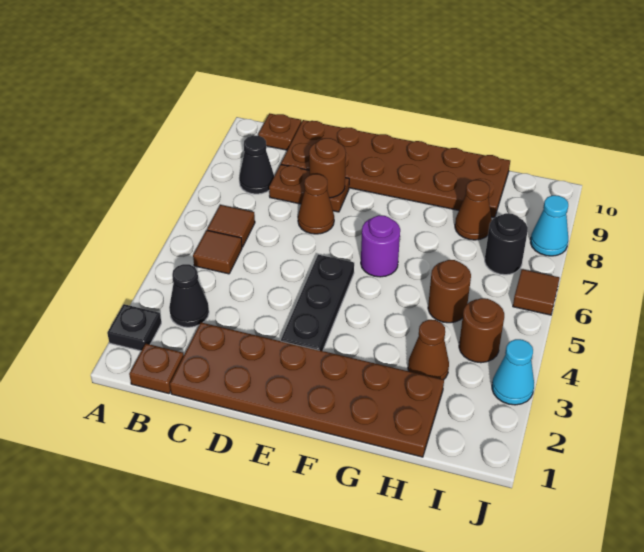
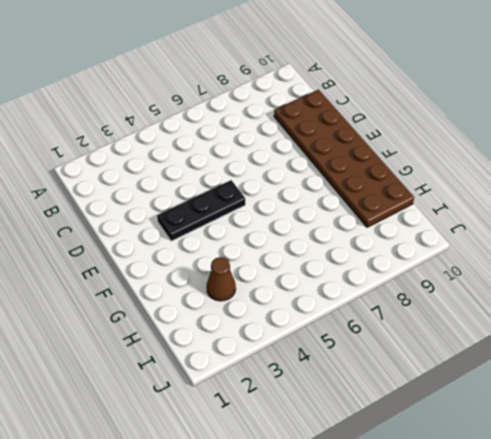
none -> black plate A2 level 1
none -> brown plate B1 level 1
none -> black cone B3 level 1

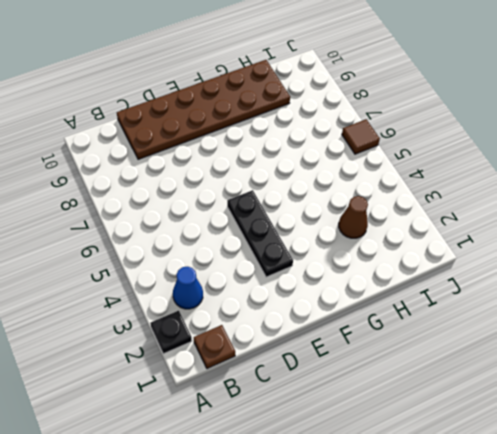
blue cone B3 level 1 -> black cone B3 level 1
none -> brown tile B5 level 1
none -> brown tile B6 level 1
none -> black cone B8 level 1

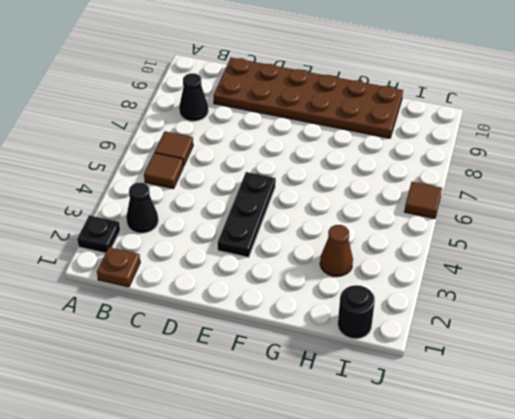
black round brick I1 level 1 -> black round brick I7 level 1
none -> brown plate B10 level 1
none -> brown plate C1:H2 level 1
none -> brown plate C8:D8 level 1

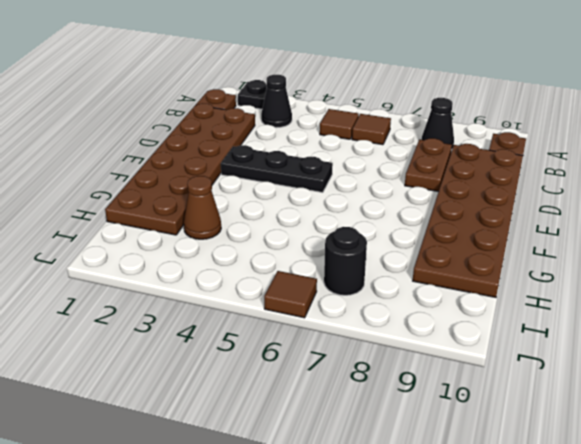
none -> brown cone D7 level 1
none -> purple round brick F6 level 1
none -> brown round brick H5 level 1

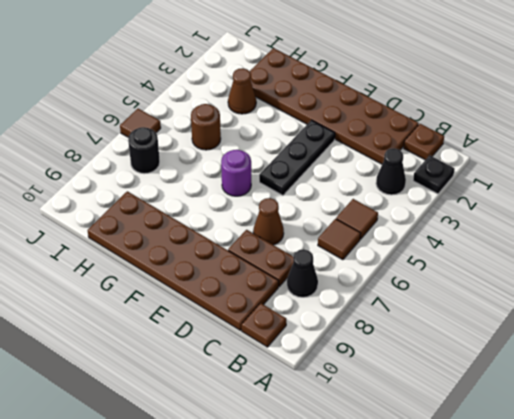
none -> brown cone H8 level 1
none -> brown round brick I4 level 1
none -> cyan cone J3 level 1

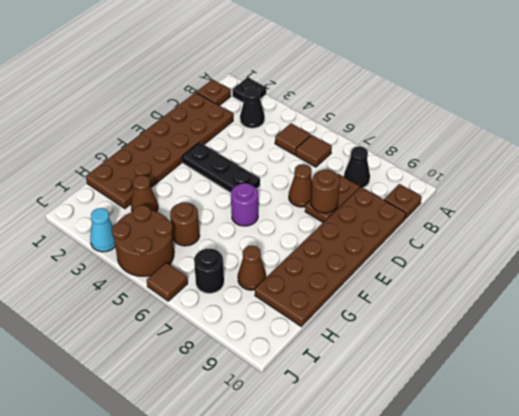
brown round brick I4:J5 level 1 -> brown round brick I4 level 1
none -> cyan cone J8 level 1

